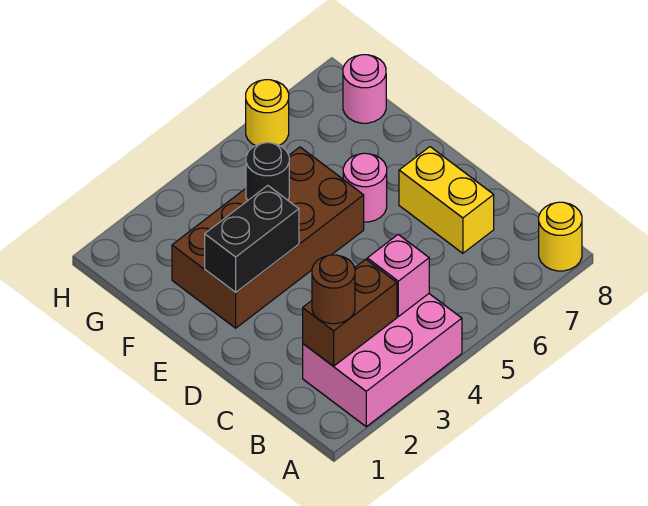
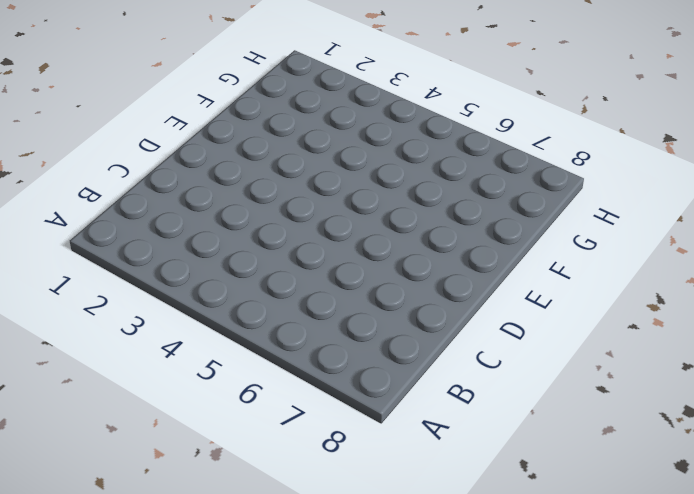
none -> pink brick A2:B4 level 1
none -> yellow round brick A8 level 1
none -> yellow brick C7:D7 level 1

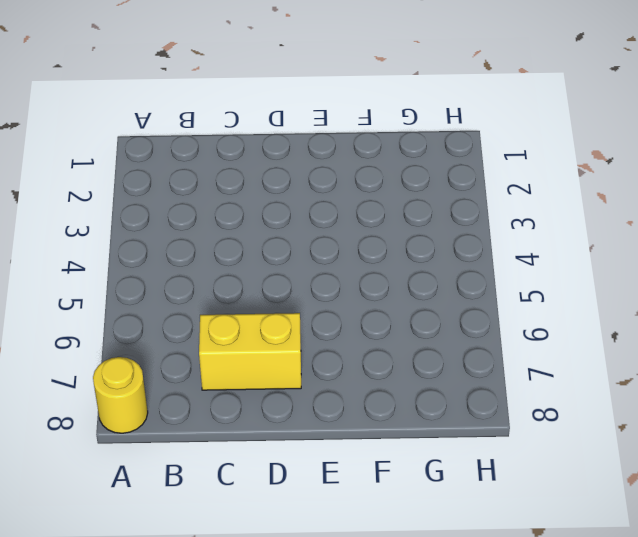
none -> pink brick A2:B4 level 1
none -> brown brick E2:F5 level 1
none -> pink round brick E6 level 1

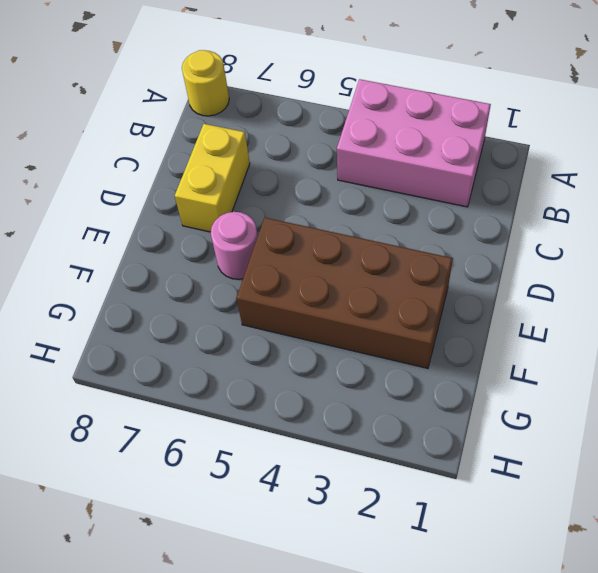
none -> pink round brick G8 level 1
none -> yellow round brick H6 level 1
none -> brown brick B2:B3 level 2

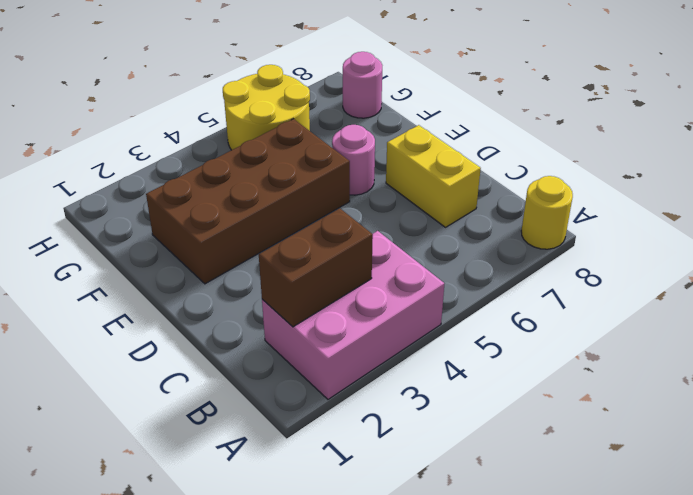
yellow round brick G5:H6 level 1 -> yellow round brick H6 level 1
none -> pink brick B4 level 2
none -> black brick E2:E3 level 2
none -> black round brick F4 level 2

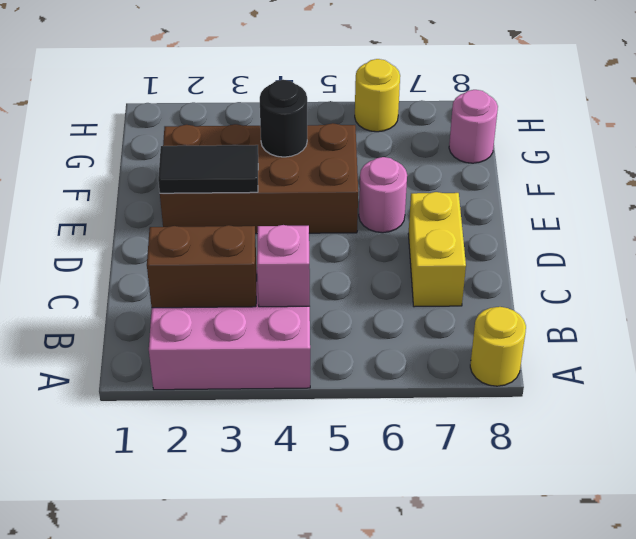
black tile E2:E3 level 2 -> black brick E2:E3 level 2
none -> brown round brick B2 level 3

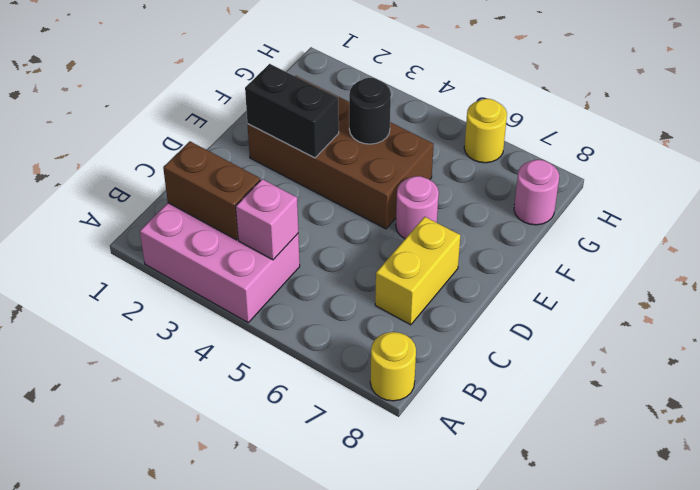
none -> brown round brick B2 level 3

